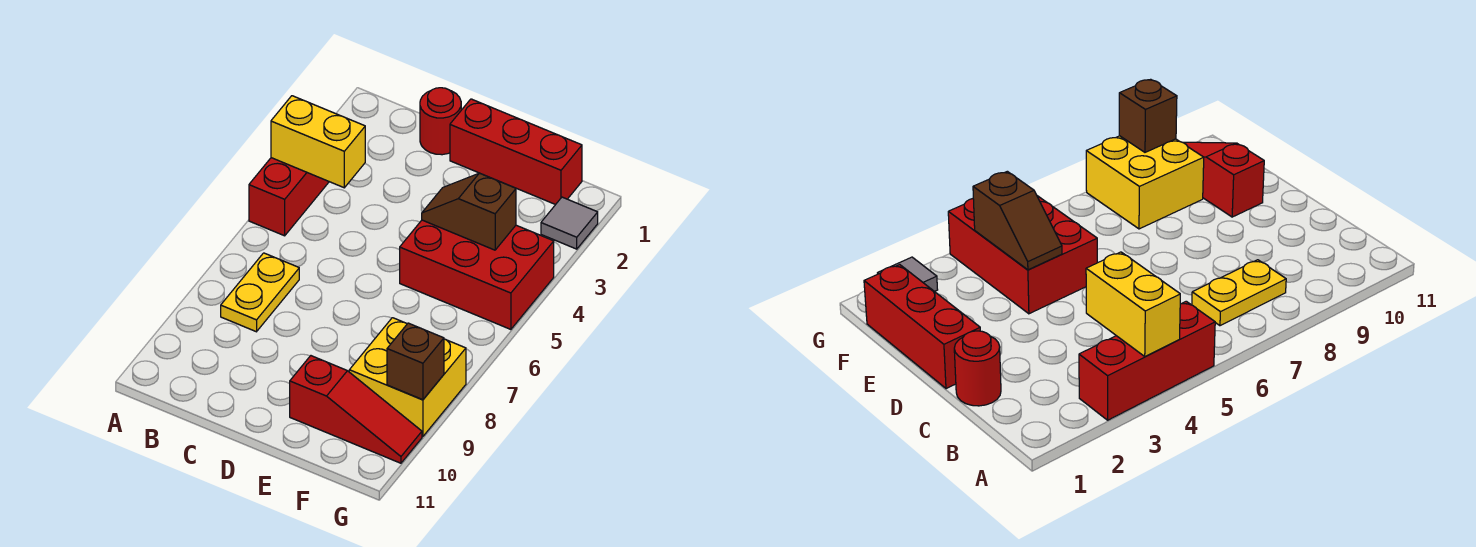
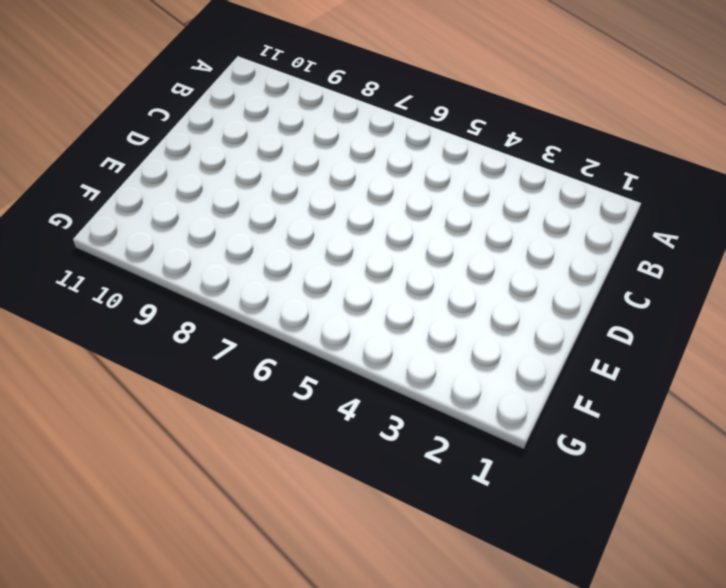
none -> red brick A3:A5 level 1
none -> yellow plate B7:B8 level 1

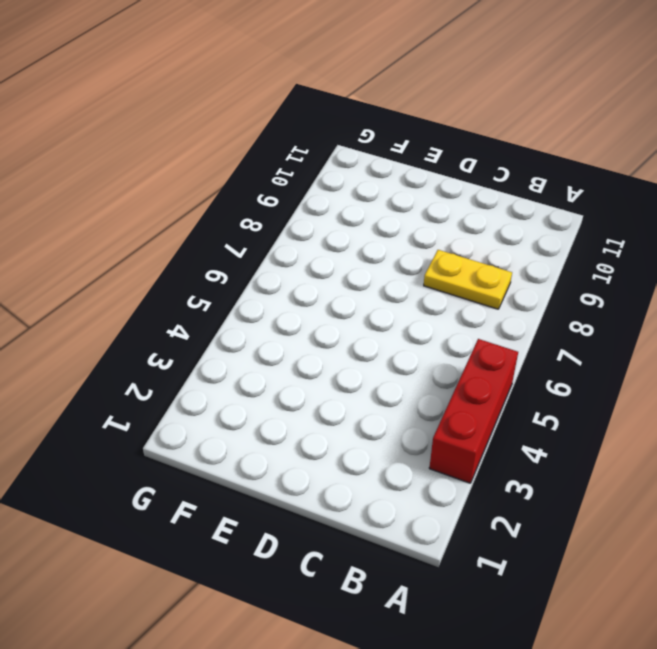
yellow plate B8:C8 level 1 -> yellow plate B7:B8 level 1
none -> red round brick C1 level 1
none -> red brick D1:F1 level 1

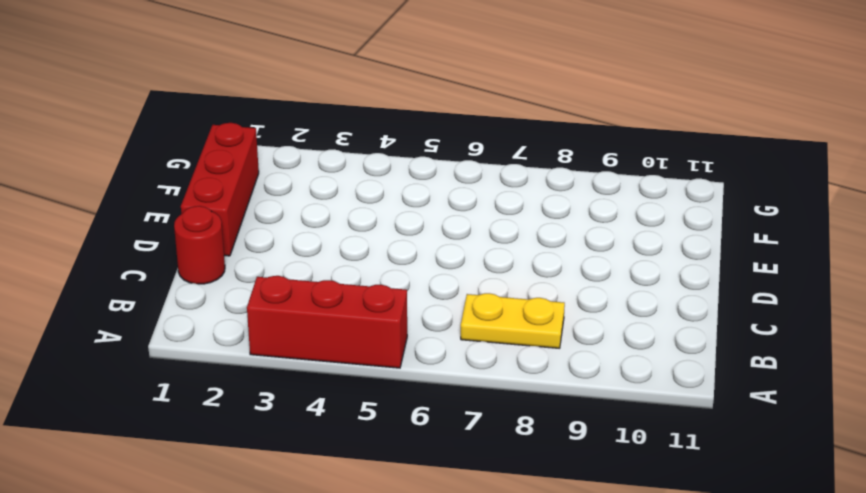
none -> red brick E4:G5 level 1
none -> red slope E10:G10 level 1 top E

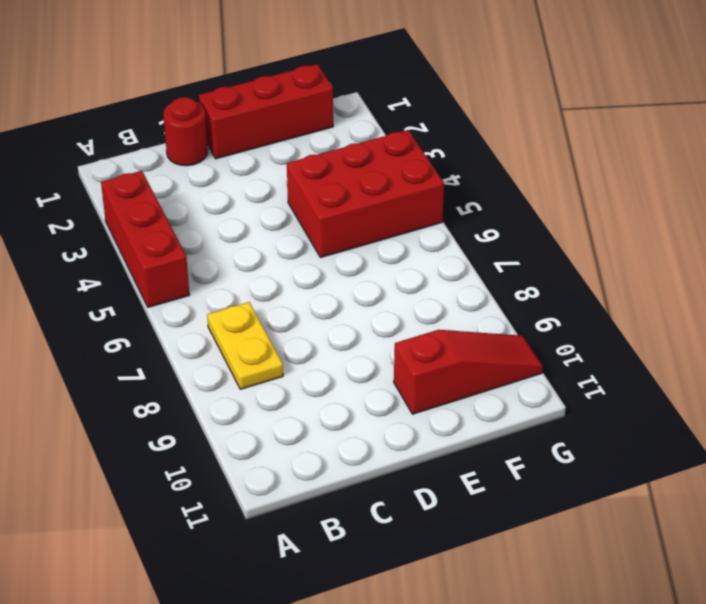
none -> yellow brick F8:G9 level 1
none -> grey tile G2 level 1

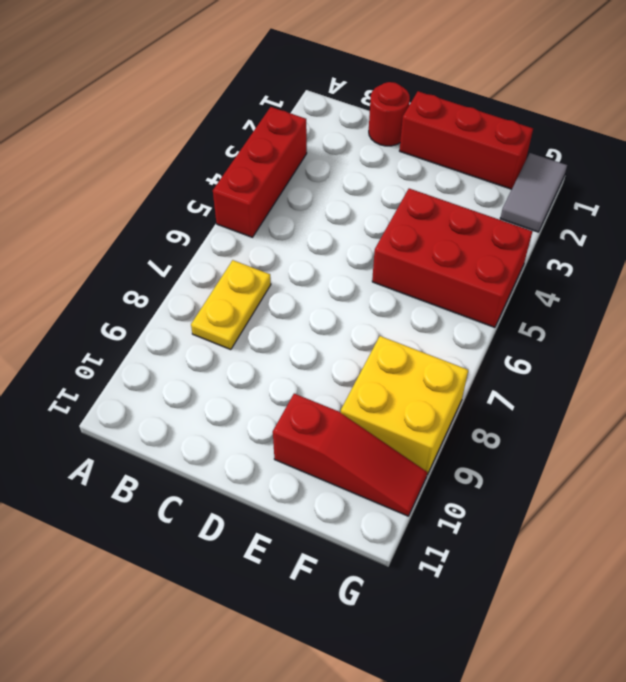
grey tile G1:G2 level 1 -> grey tile G2 level 1
none -> yellow brick A4:B4 level 2
none -> brown slope E4:F4 level 2 top F

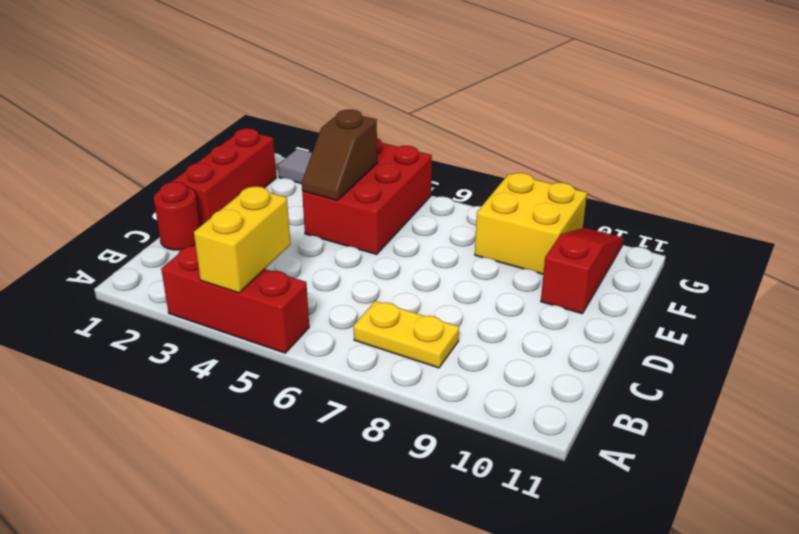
none -> brown brick G9 level 2

